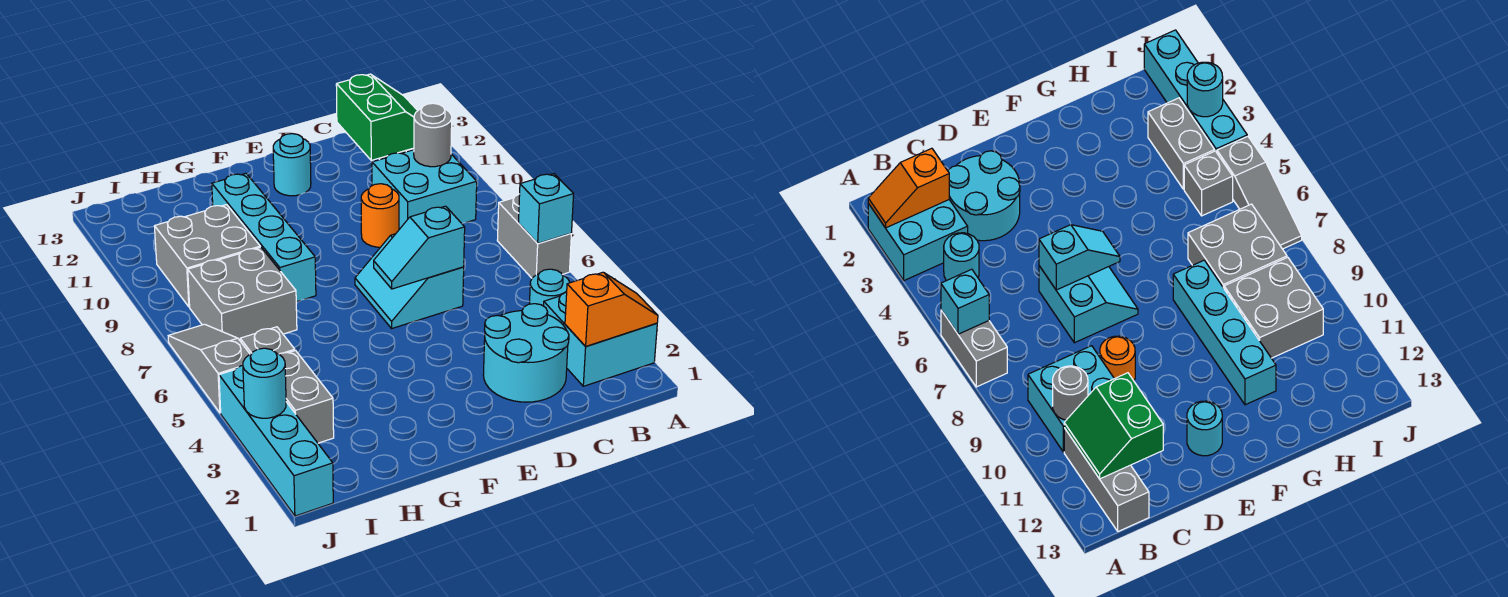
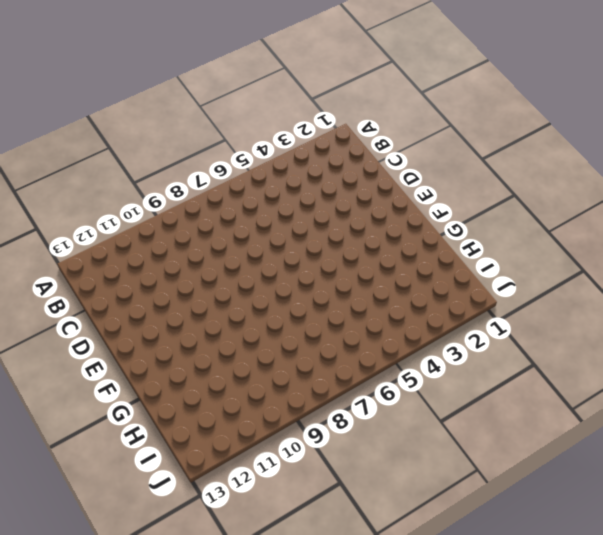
none -> cyan brick A2:B3 level 1
none -> grey brick A6:A7 level 1
none -> cyan round brick B4 level 1

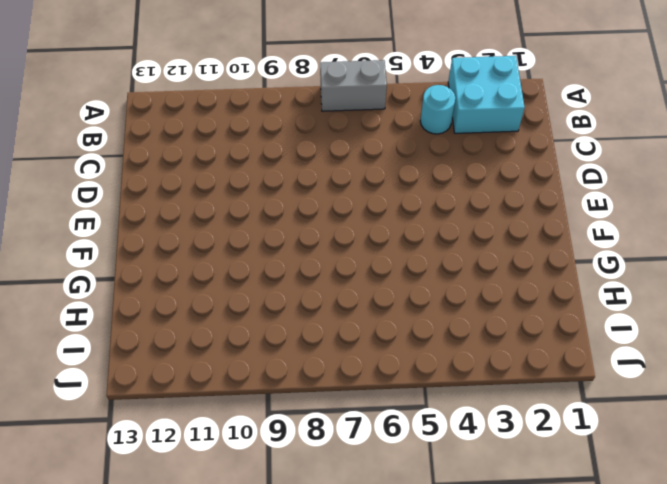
none -> cyan brick B9:C10 level 1
none -> grey brick B11:B13 level 1
none -> cyan round brick C2:D3 level 1

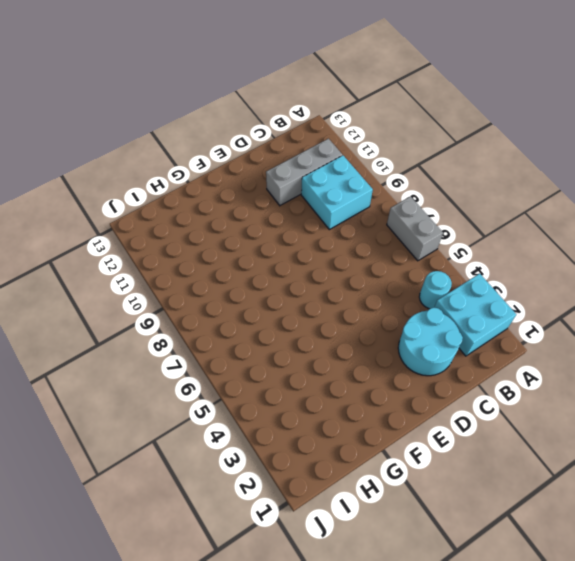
grey brick B11:D11 level 1 -> grey brick B11:B13 level 1
none -> cyan slope D6:E7 level 1 top D
none -> orange round brick D9 level 1
none -> cyan round brick E12 level 1

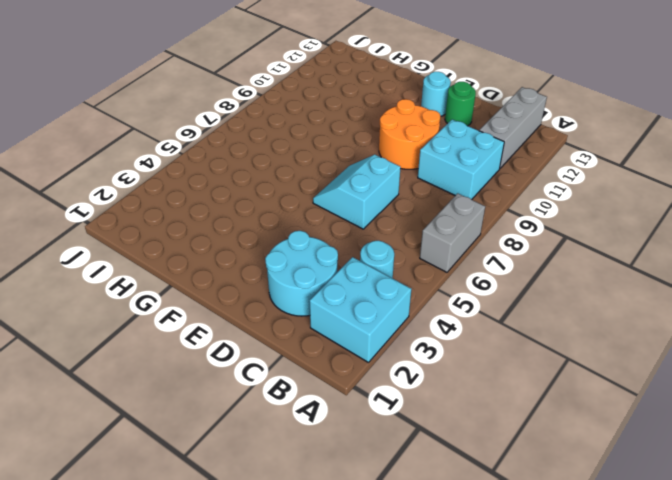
orange round brick D9:E10 level 1 -> orange round brick D9 level 1
green round brick D12 level 1 -> none
none -> cyan brick G8:G11 level 1
none -> grey brick H7:I8 level 1
none -> grey brick H9:I10 level 1

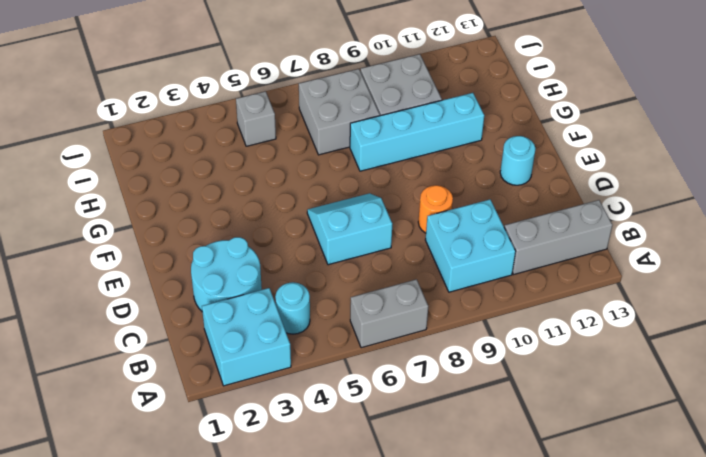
none -> grey brick I3:I4 level 1
none -> cyan brick J1:J4 level 1
none -> grey slope J5:J7 level 1 top 5

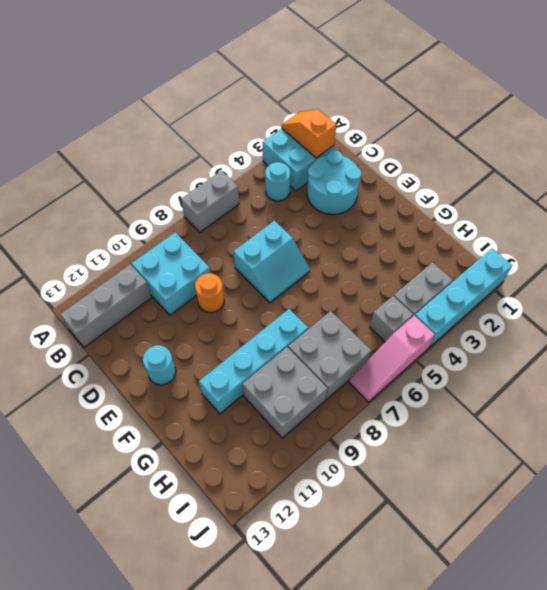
pink slope J5:J7 level 1 top 5 -> grey slope J5:J7 level 1 top 5
none -> cyan brick A6 level 2
none -> grey round brick B10 level 2
none -> green slope B11:C12 level 2 top C

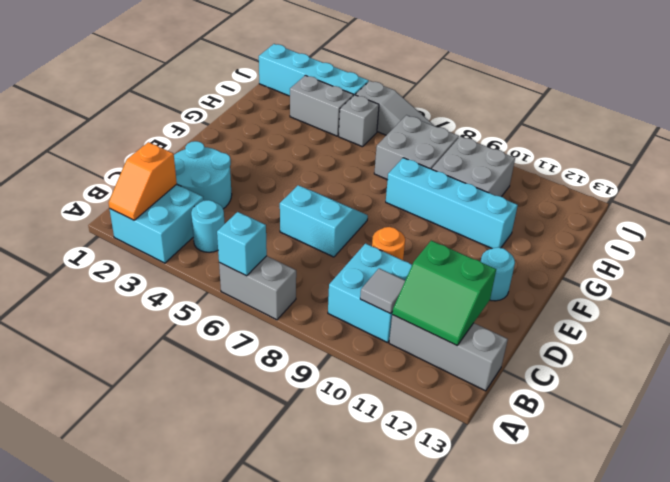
grey tile B10 level 2 -> grey round brick B10 level 2
none -> cyan slope D6:E6 level 2 top D
none -> cyan round brick J3 level 2

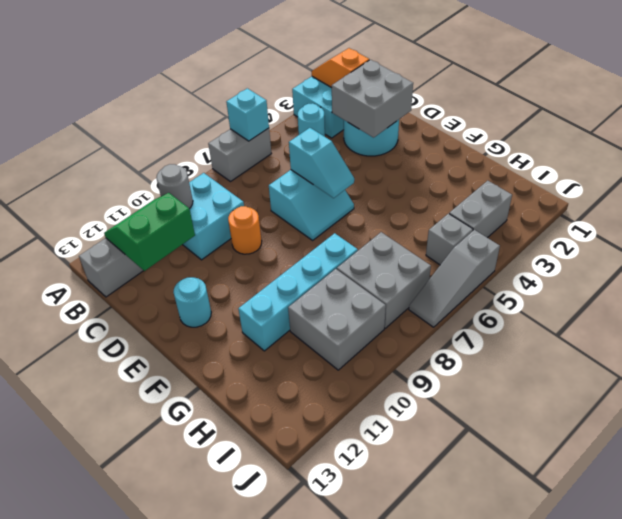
grey brick C2:D3 level 2 -> none
none -> cyan brick J1:J4 level 1
none -> cyan round brick J3 level 2

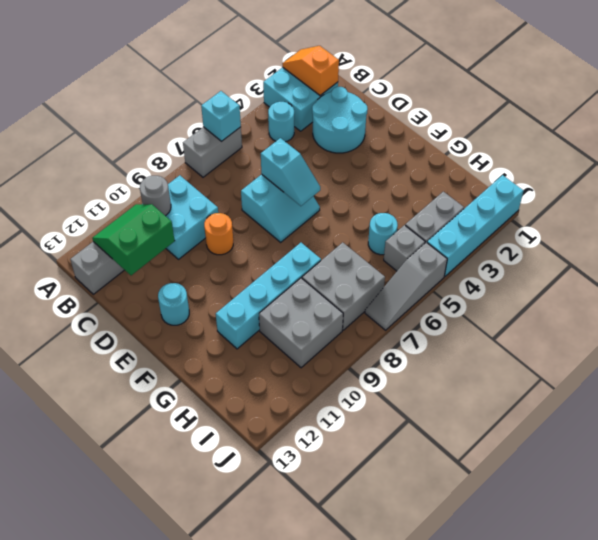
cyan round brick H5 level 1 -> cyan round brick J3 level 2

